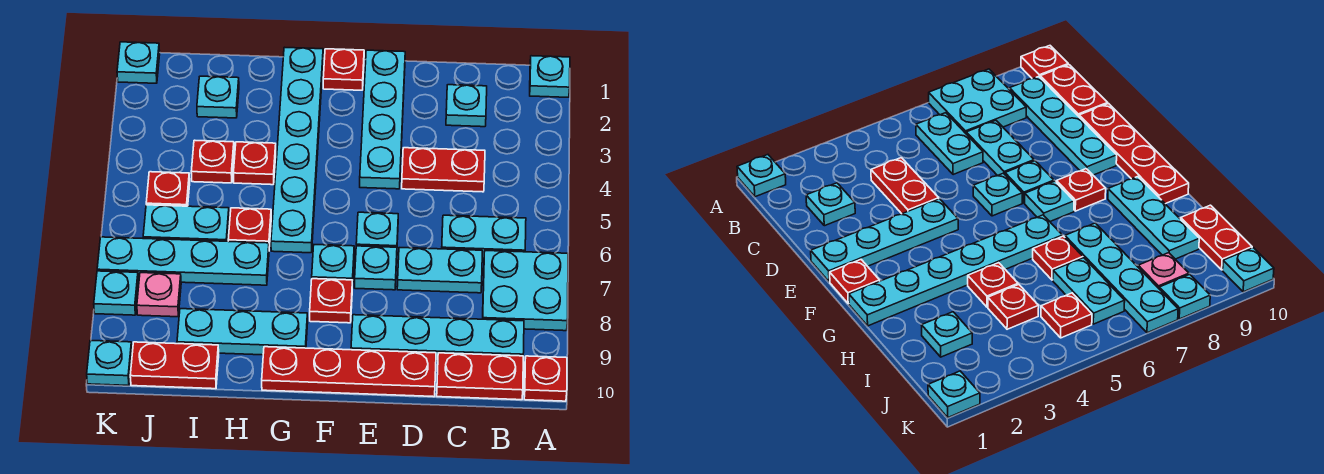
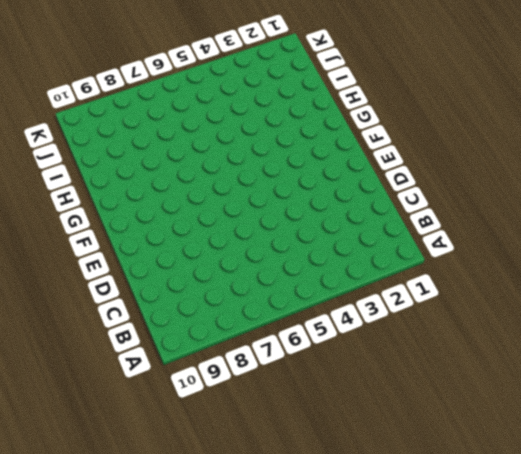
none -> cyan plate A1 level 1
none -> cyan plate A7:B8 level 1
none -> red plate A10 level 1
none -> cyan plate B6:C6 level 1

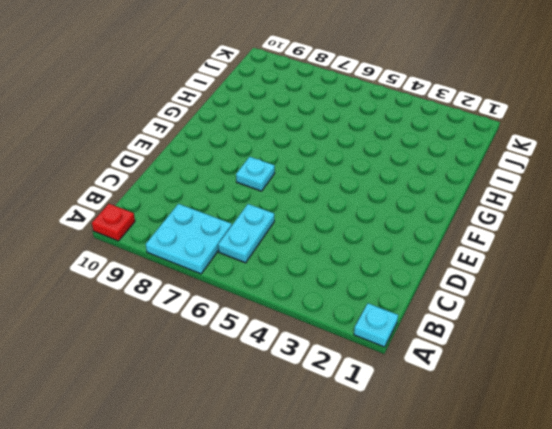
none -> cyan plate B9:E9 level 1
none -> red plate B10:C10 level 1
none -> cyan plate C2 level 1
none -> red plate C4:D4 level 1

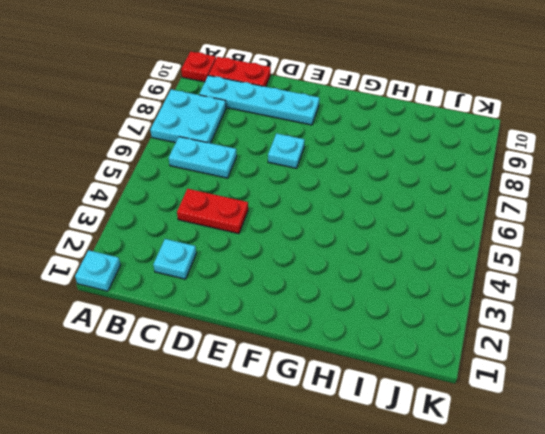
none -> cyan plate C7:D7 level 1
none -> red plate D10:G10 level 1
none -> cyan plate E1:E4 level 1
none -> cyan plate E6 level 1

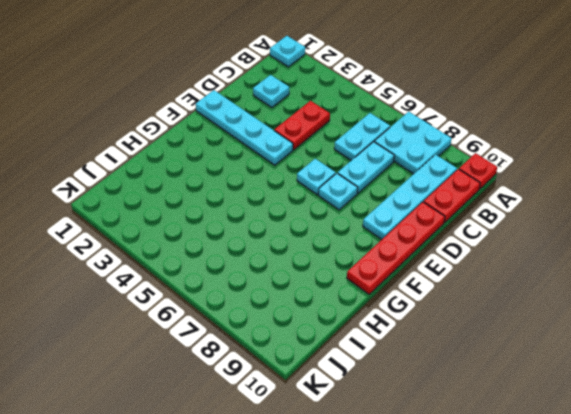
none -> red plate F1 level 1
none -> cyan plate F7 level 1
none -> red plate F8 level 1
none -> cyan plate G1:G6 level 1

